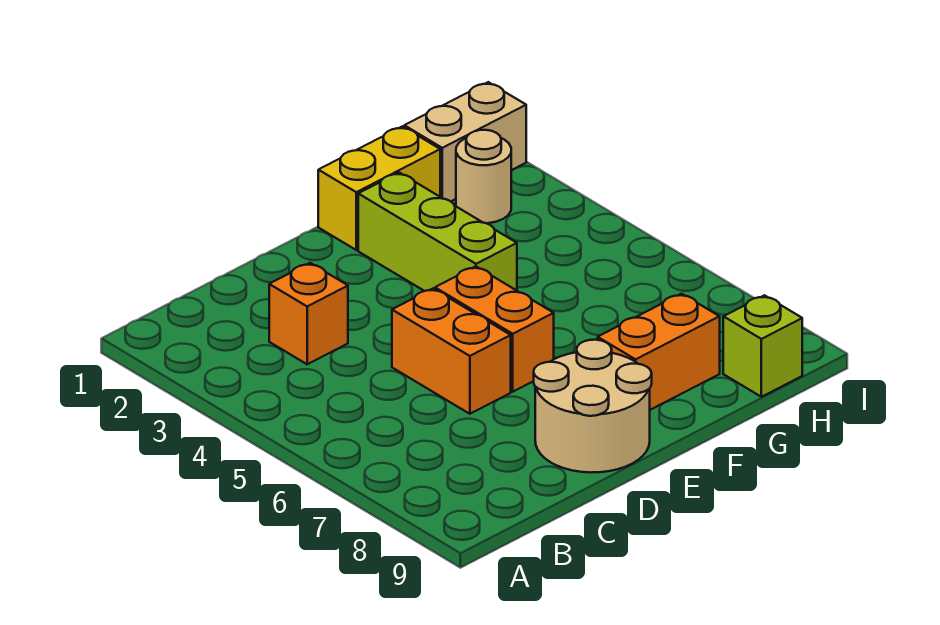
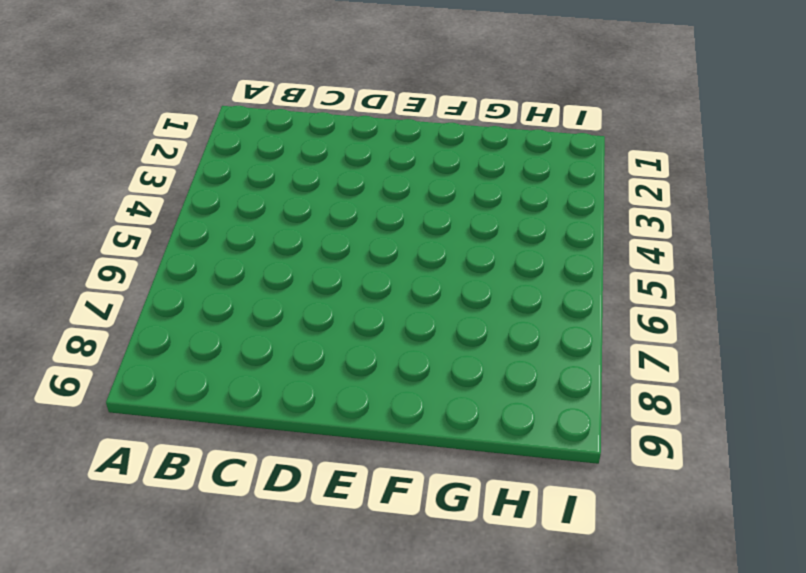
none -> orange brick C3 level 1
none -> orange brick D5:D6 level 1

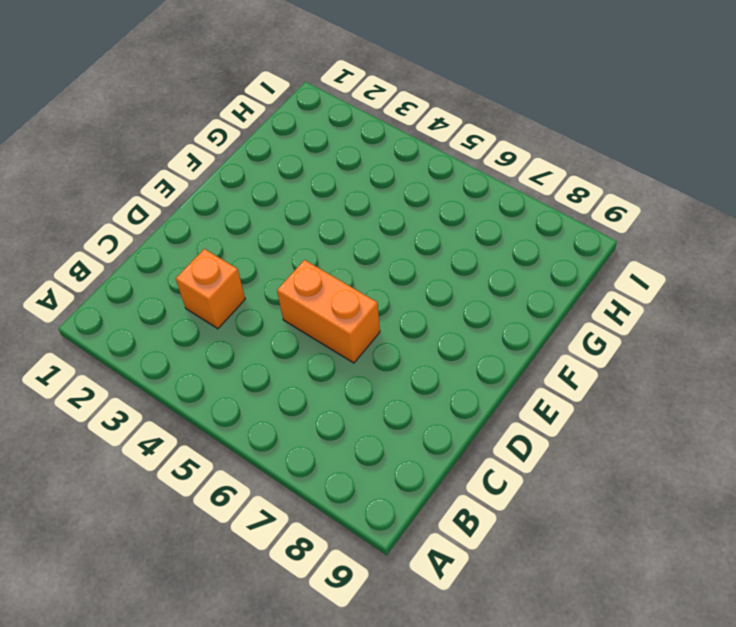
none -> tan round brick D8:E9 level 1
none -> orange brick E5:E6 level 1

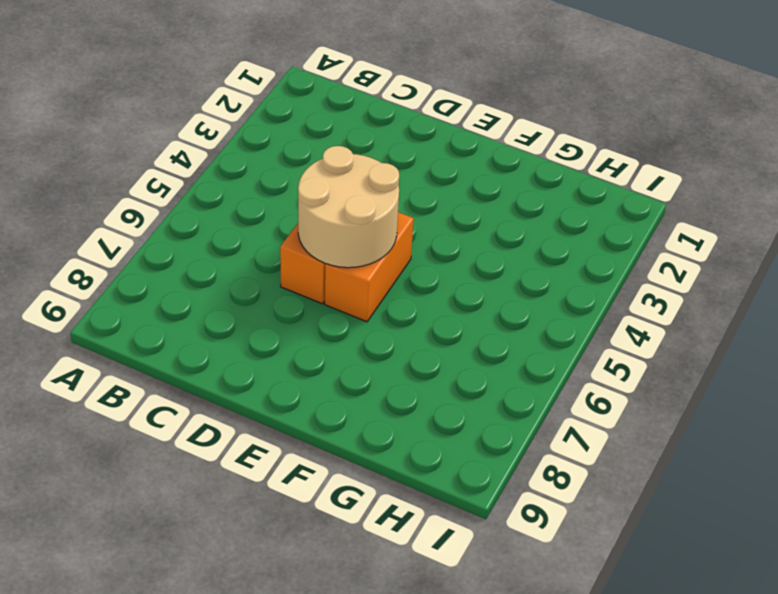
tan round brick D5:E6 level 2 -> tan round brick D8:E9 level 1
none -> orange brick C3 level 1
none -> yellow brick F1:G1 level 1

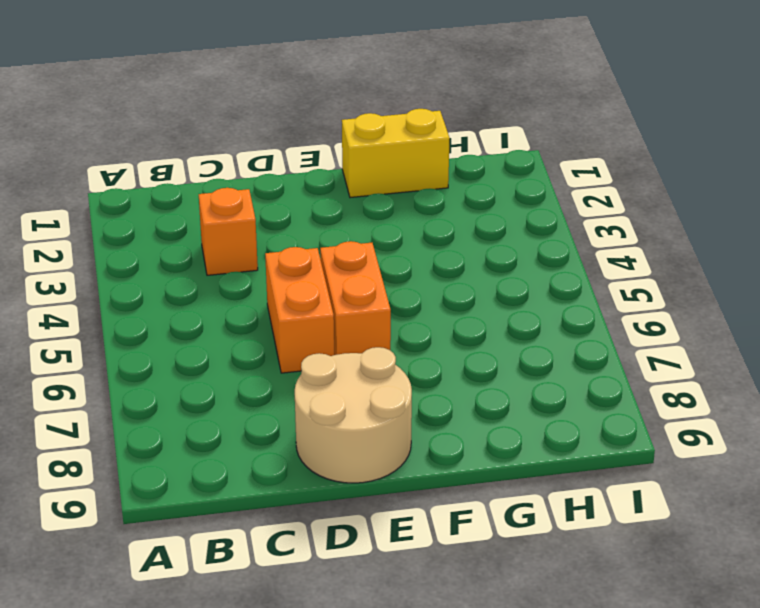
none -> lime brick F2:F4 level 1
none -> orange brick F8:G8 level 1

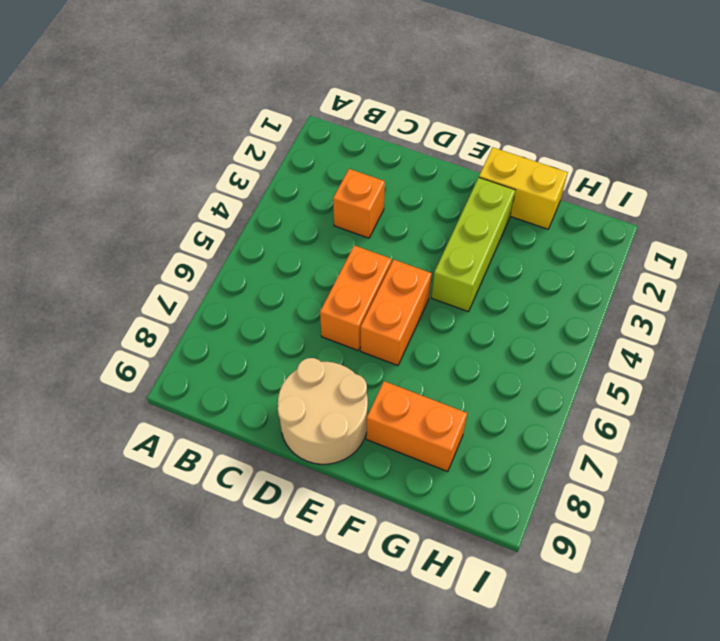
none -> tan brick H1:I1 level 1
none -> tan round brick H2 level 1

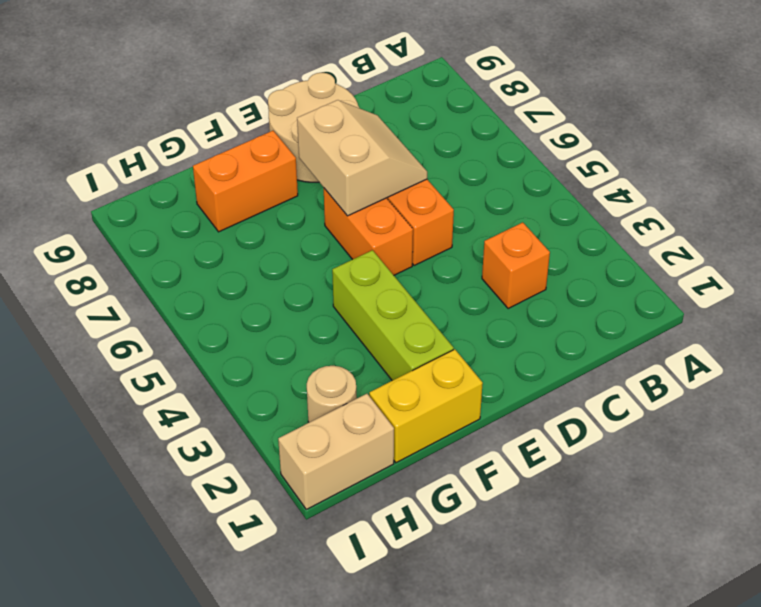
tan slope D6:E7 level 2 top E -> none
none -> lime brick H9 level 1

